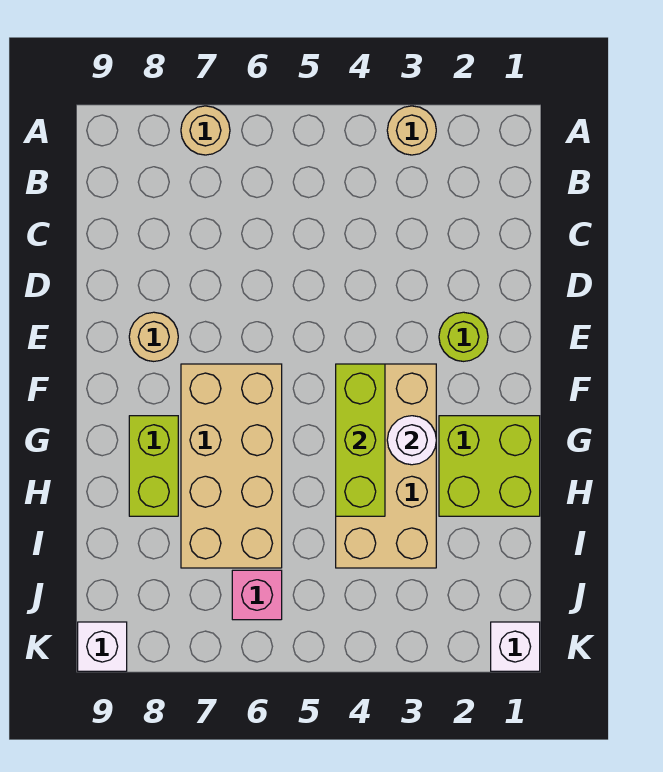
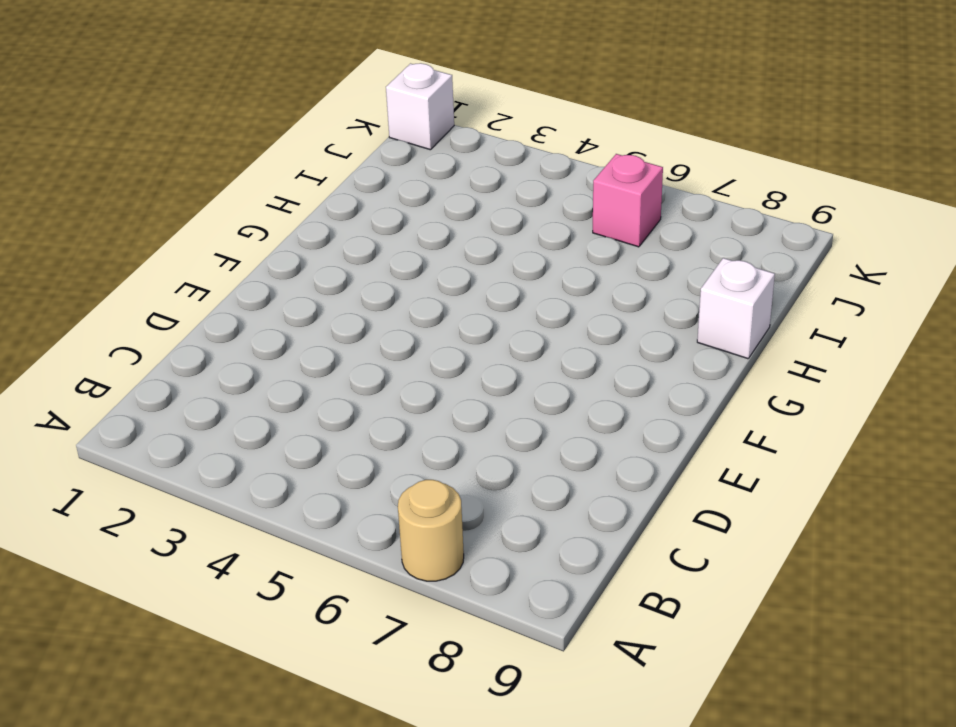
white brick H9 level 1 -> white brick K9 level 1
none -> tan round brick A3 level 1
none -> lime round brick E2 level 1
none -> tan round brick E8 level 1

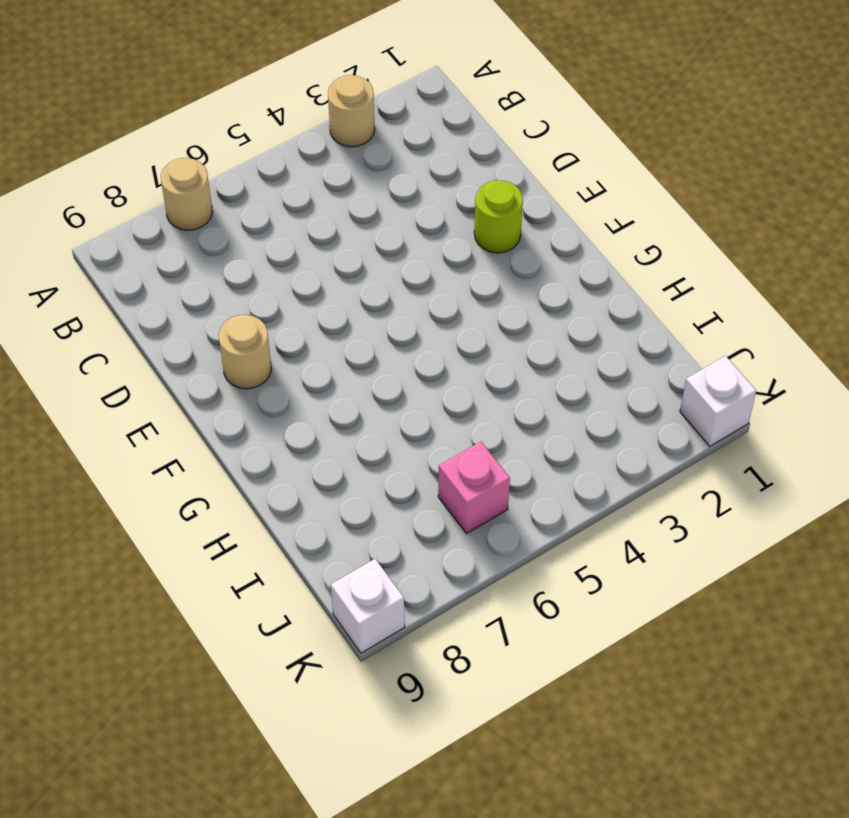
none -> tan brick F3:I4 level 1
none -> tan brick F6:I7 level 1
none -> lime brick G1:H2 level 1

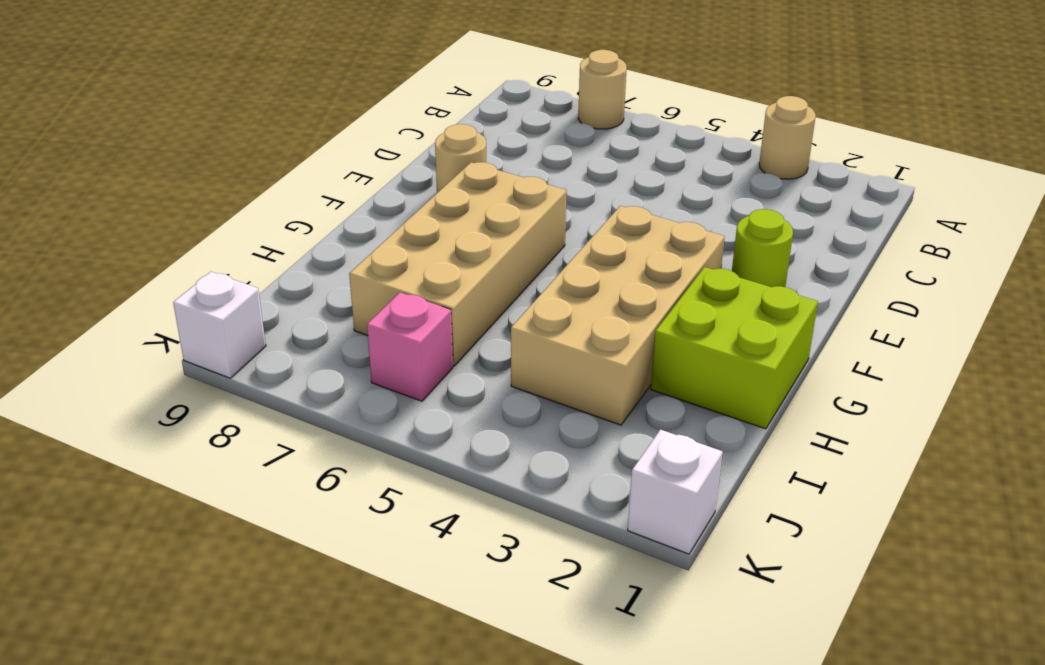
none -> lime brick G8:H8 level 1
none -> lime brick F4:H4 level 2
none -> white round brick G3 level 2

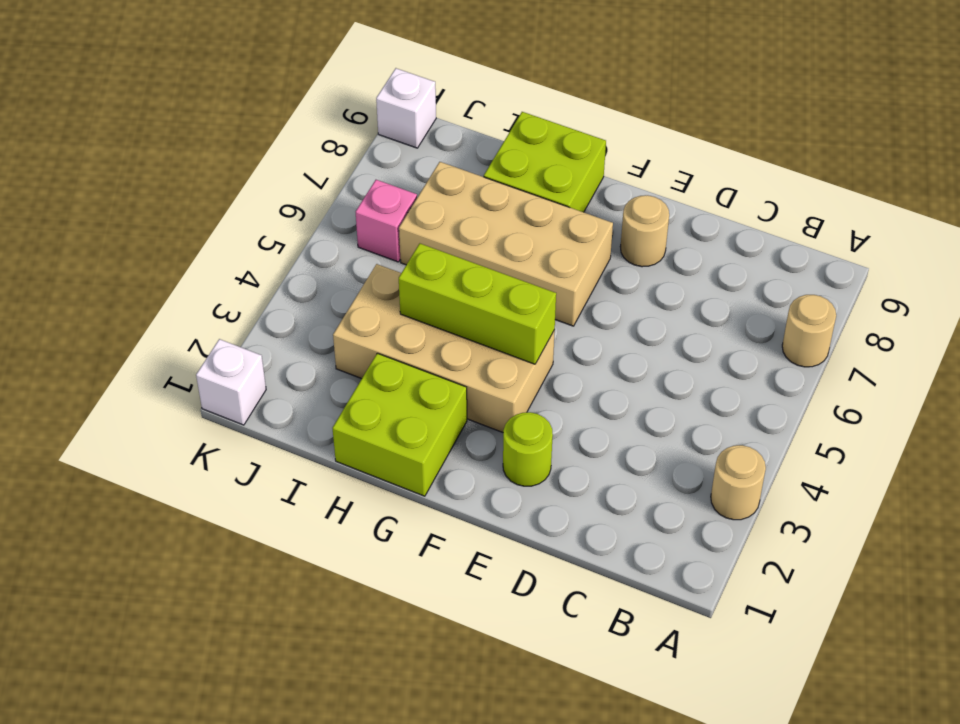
lime brick G8:H9 level 1 -> lime brick G8:H8 level 1
none -> white round brick G3 level 2

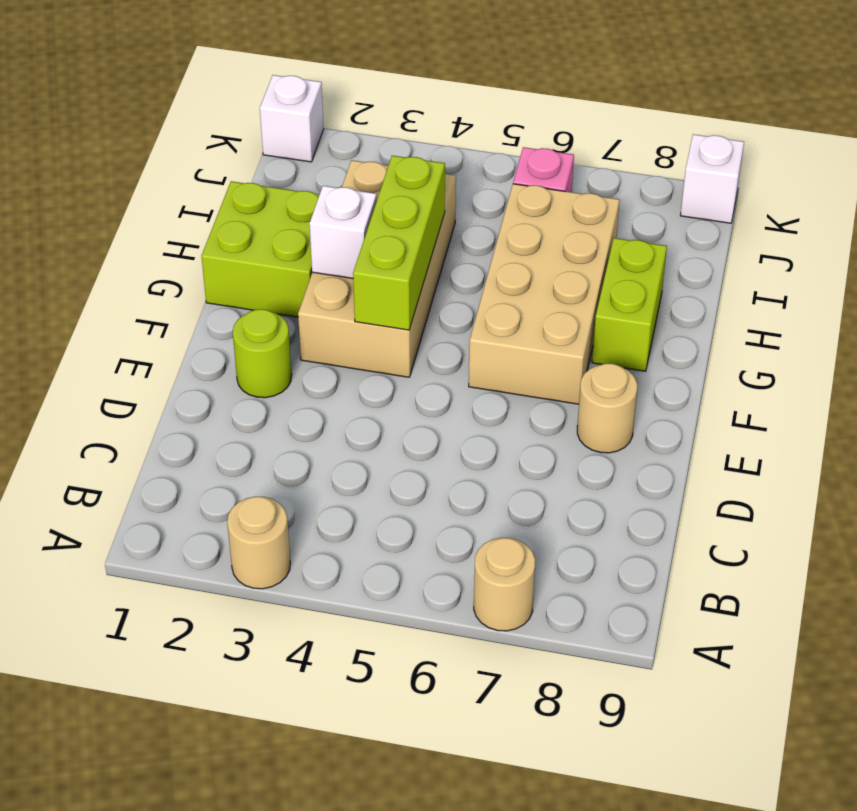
white brick G3 level 2 -> white round brick G3 level 2

